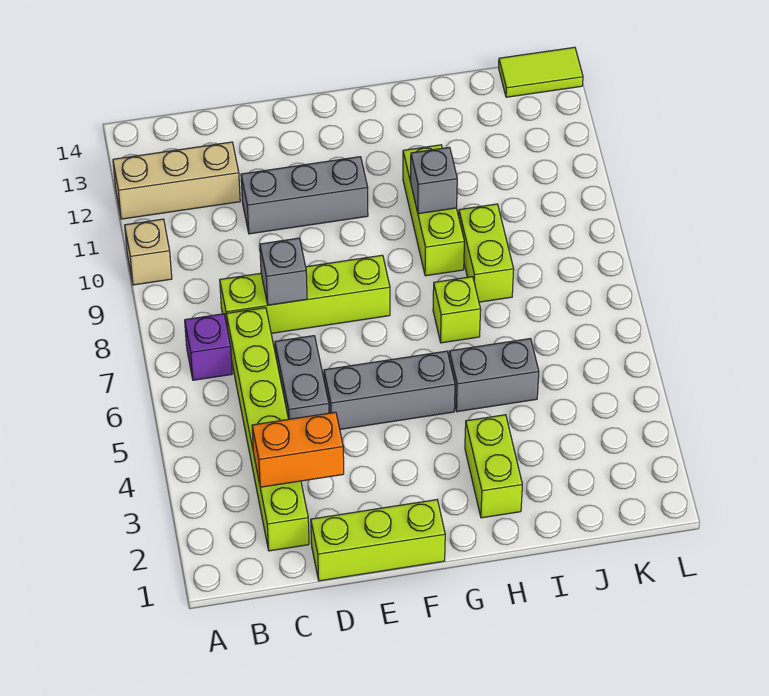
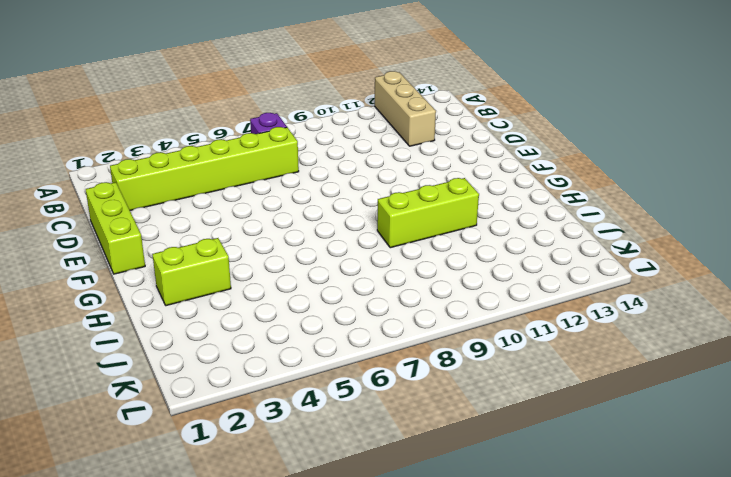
none -> tan brick A10 level 1
none -> lime brick C8:F8 level 1
none -> grey brick D5:D6 level 1

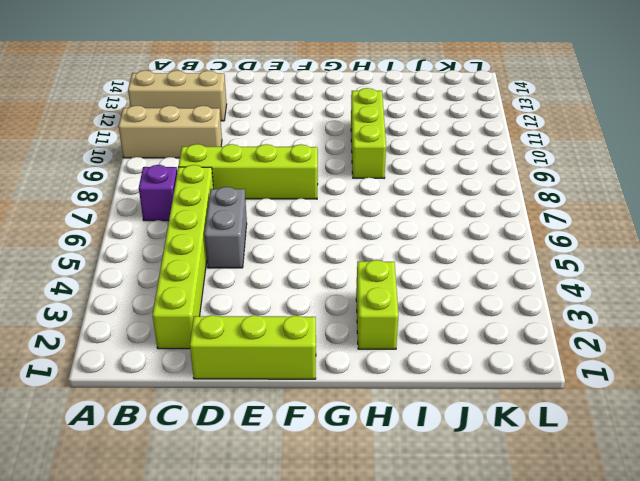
tan brick A10:C10 level 1 -> tan brick A10 level 1
none -> grey brick D11:F11 level 1
none -> grey brick E5:G5 level 1
none -> grey brick H5:I5 level 1

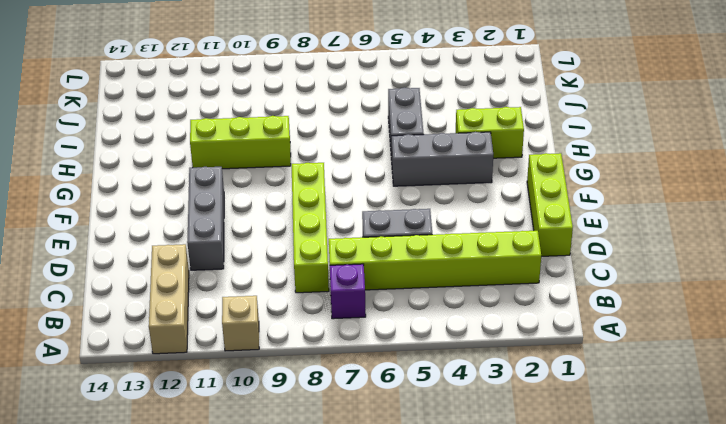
grey brick G3:G5 level 1 -> grey brick E5:G5 level 1
none -> lime brick H7 level 1
none -> lime brick I8:I9 level 1
none -> lime tile K14:L14 level 1

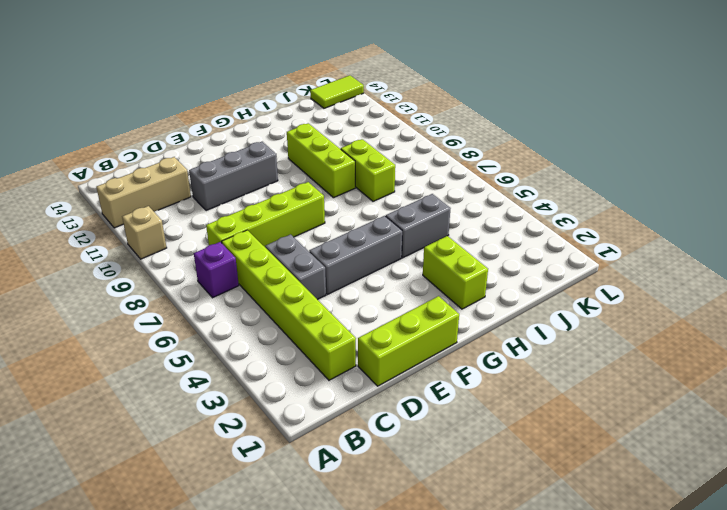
none -> lime brick H7 level 1
none -> orange brick C3:D3 level 2
none -> grey brick D8 level 2

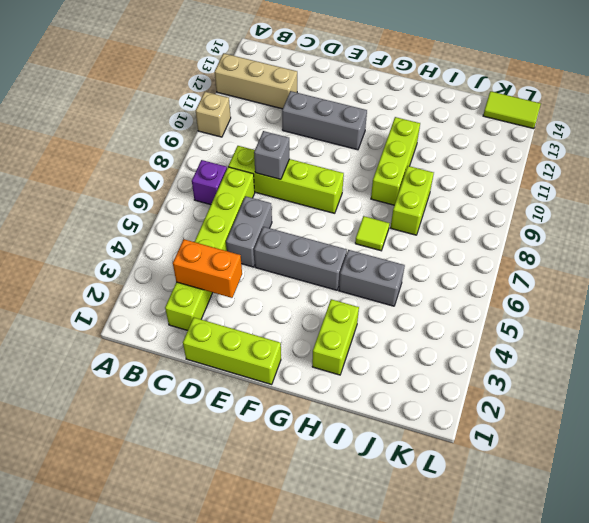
lime tile H7 level 1 -> lime brick H7 level 1
none -> grey brick H10 level 2

